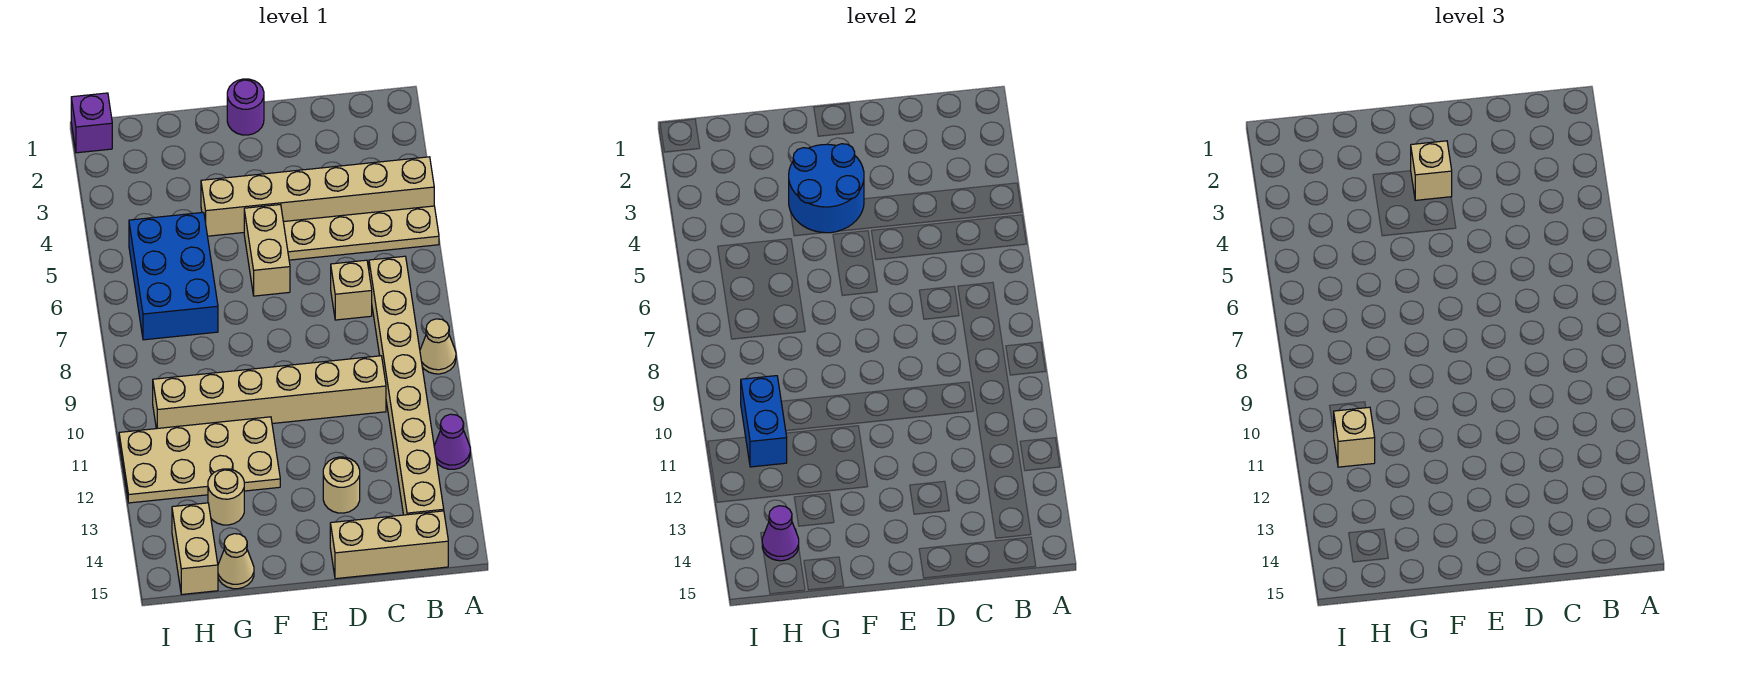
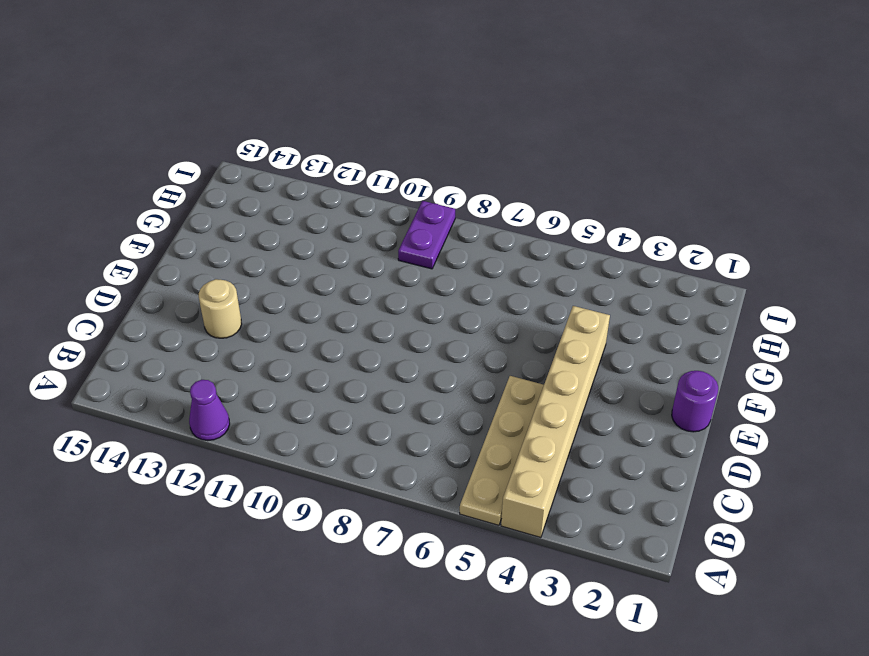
purple plate H9:I9 level 1 -> none
none -> tan cone A9 level 1
none -> tan brick B7:B14 level 1
none -> tan brick B15:D15 level 1

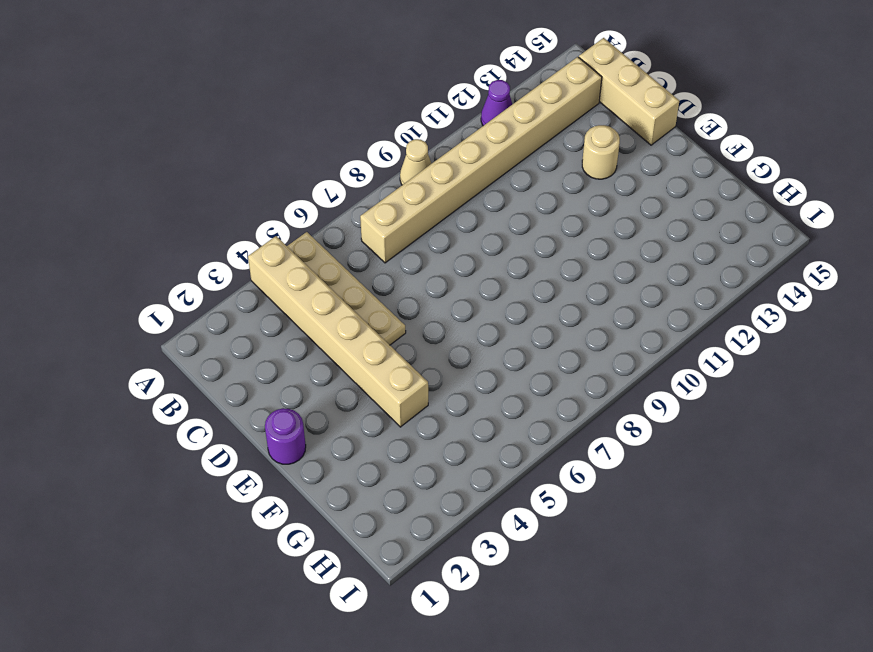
none -> tan brick C7 level 1
none -> tan brick C10:H10 level 1
none -> tan brick E5:E6 level 1

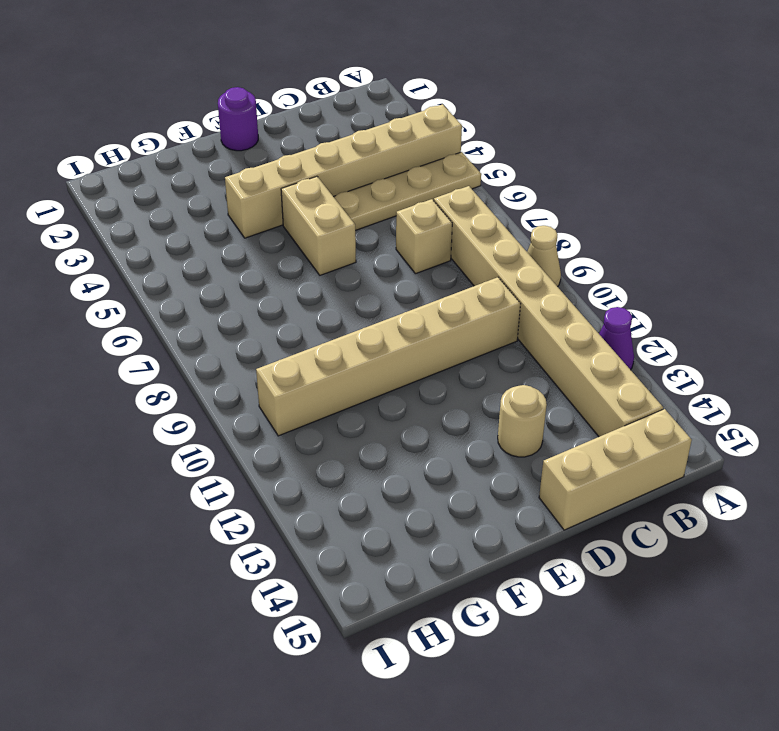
none -> tan plate F11:I12 level 1
none -> blue brick G5:H7 level 1
none -> tan round brick G13 level 1

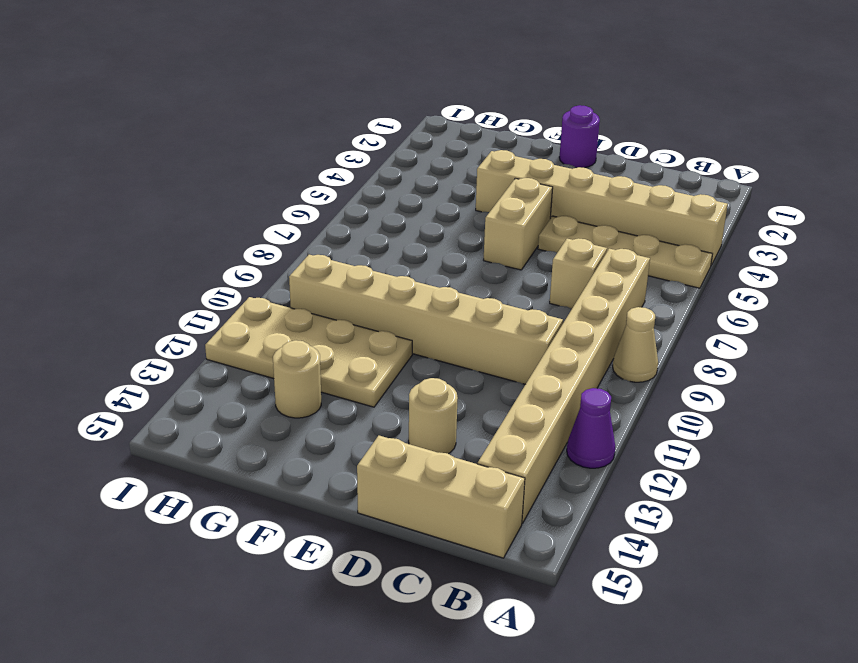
none -> blue brick G5:H7 level 1
none -> tan cone G15 level 1
none -> tan brick H14:H15 level 1

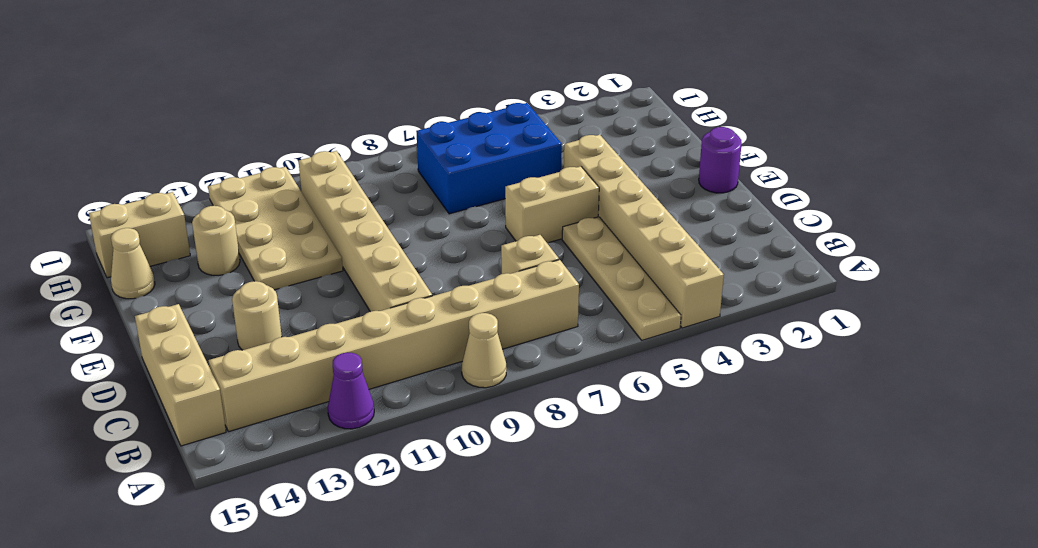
none -> purple brick I1 level 1
none -> blue round brick E3:F4 level 2
none -> blue brick H10:H11 level 2

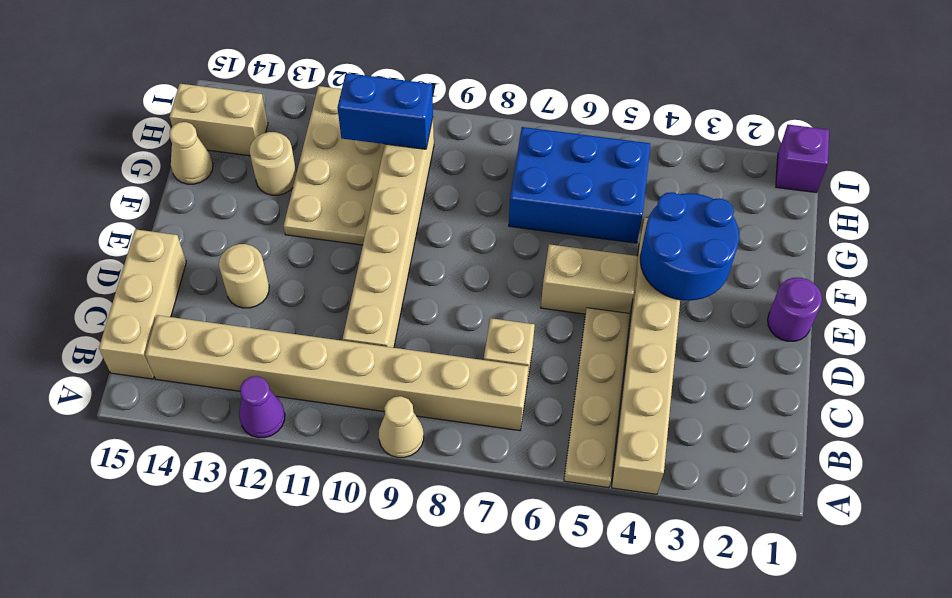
none -> purple cone H14 level 2
none -> tan brick E3 level 3
none -> tan brick H11 level 3

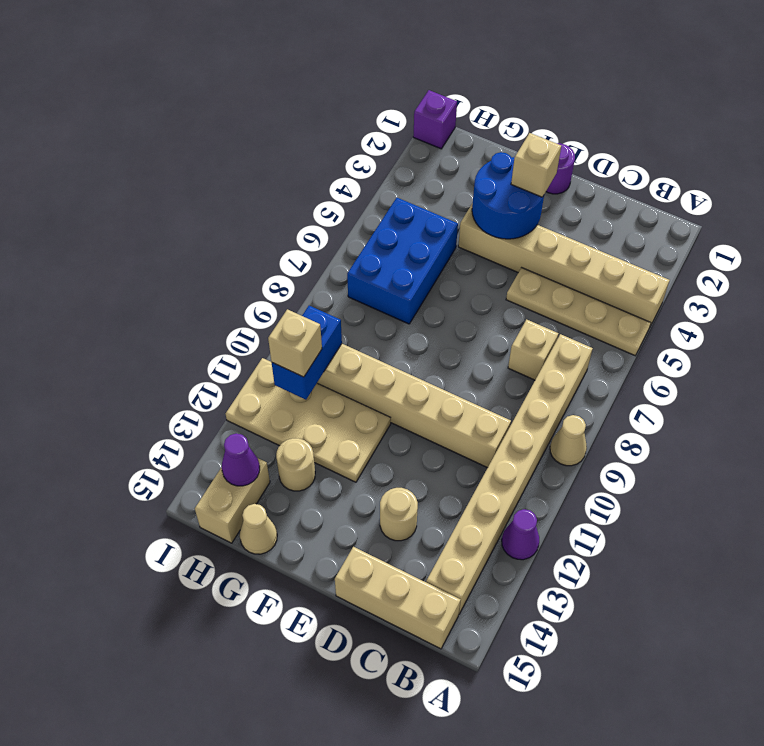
none -> tan brick E5:E6 level 1

